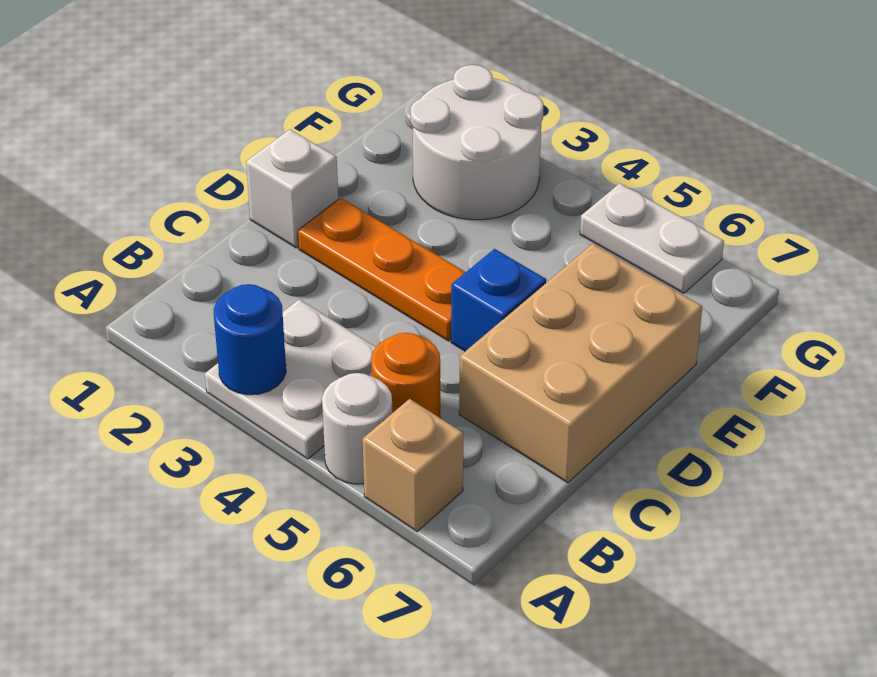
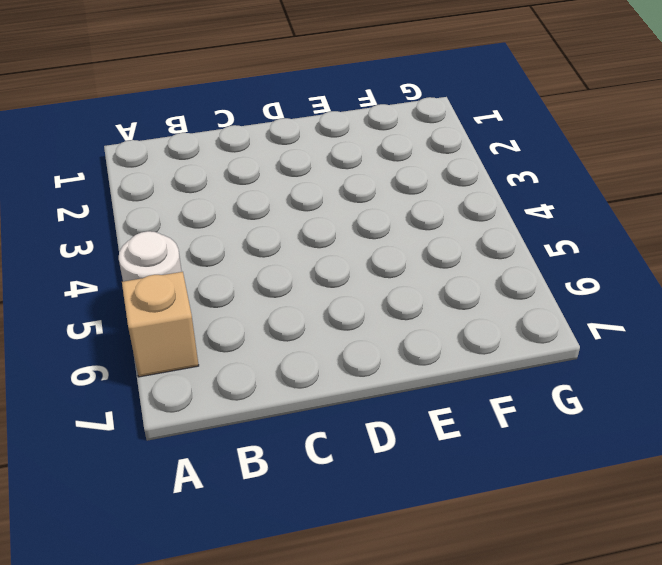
none -> white plate A3:B4 level 1
none -> orange round brick B5 level 1

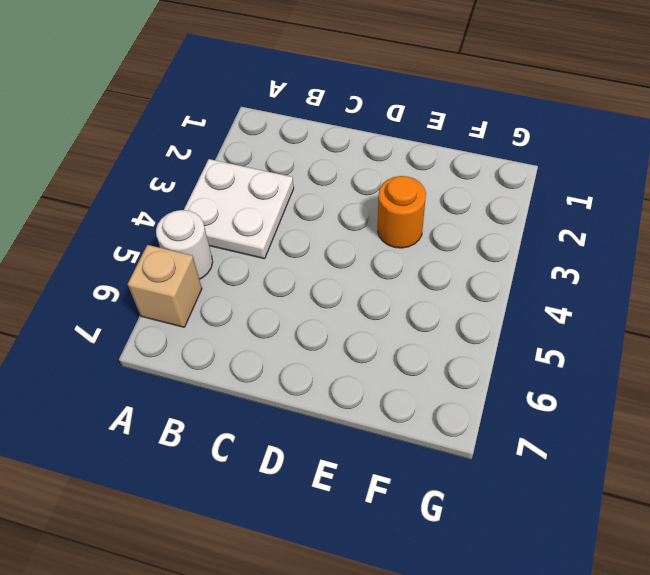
orange round brick E3 level 1 -> orange round brick B5 level 1
none -> tan brick C6:E7 level 1
none -> white brick D1 level 1

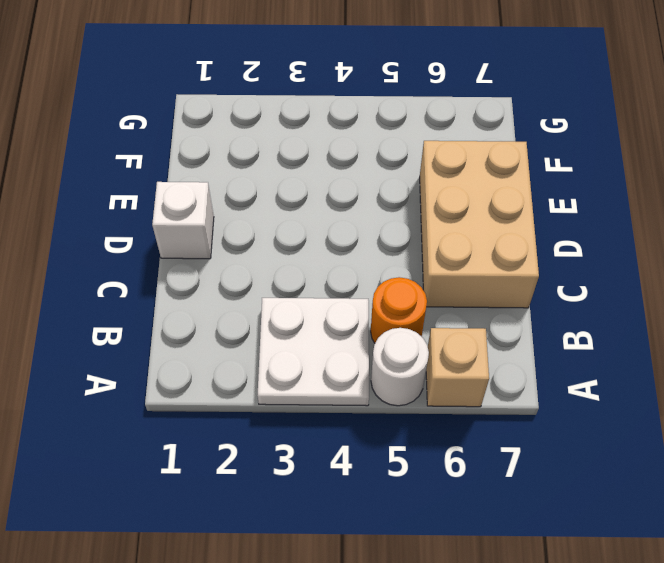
none -> orange plate D2:D4 level 1
none -> blue brick D5 level 1

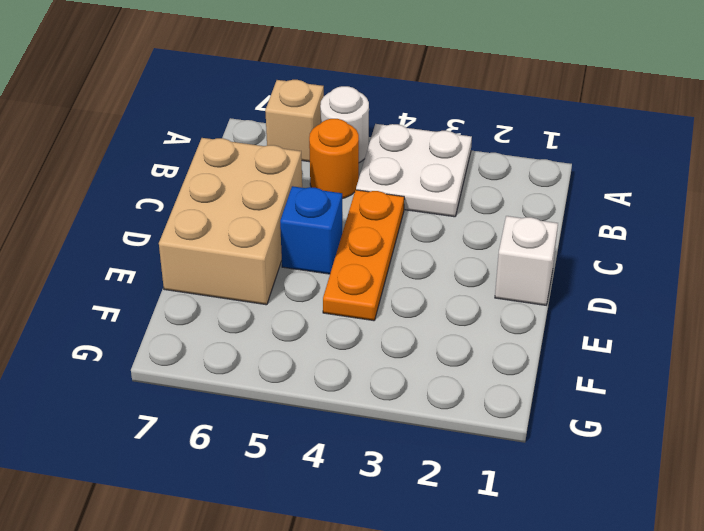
orange plate C4:E4 level 1 -> orange plate D2:D4 level 1
none -> white round brick F2:G3 level 1
none -> white plate G5:G6 level 1

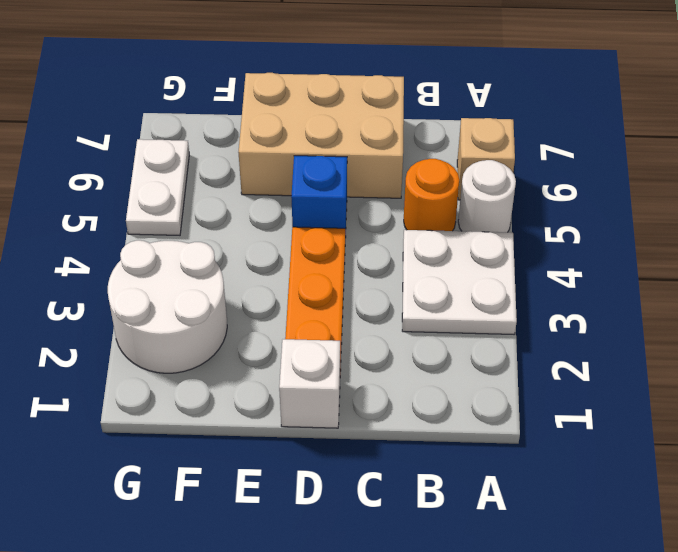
none -> blue round brick A3 level 2

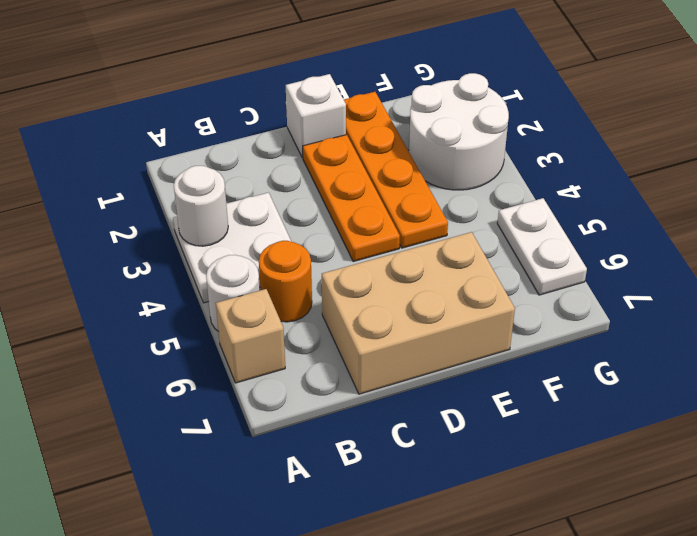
white round brick A3 level 2 -> blue round brick A3 level 2
orange plate E1:E4 level 1 -> none
none -> blue brick D5 level 1

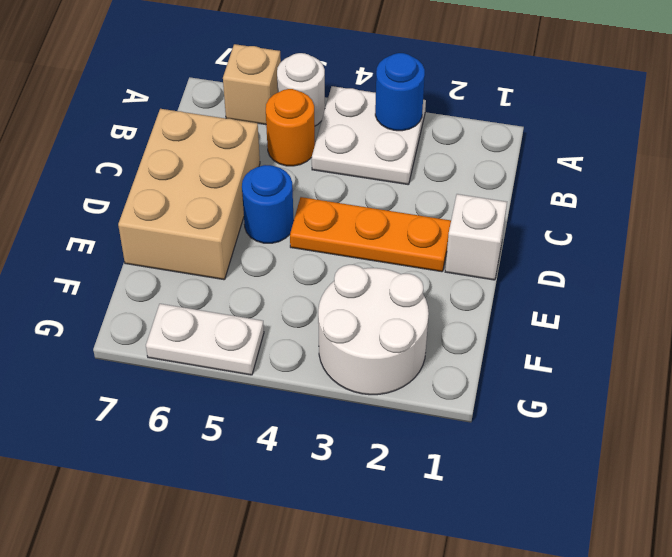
blue round brick D5 level 1 -> blue brick D5 level 1

